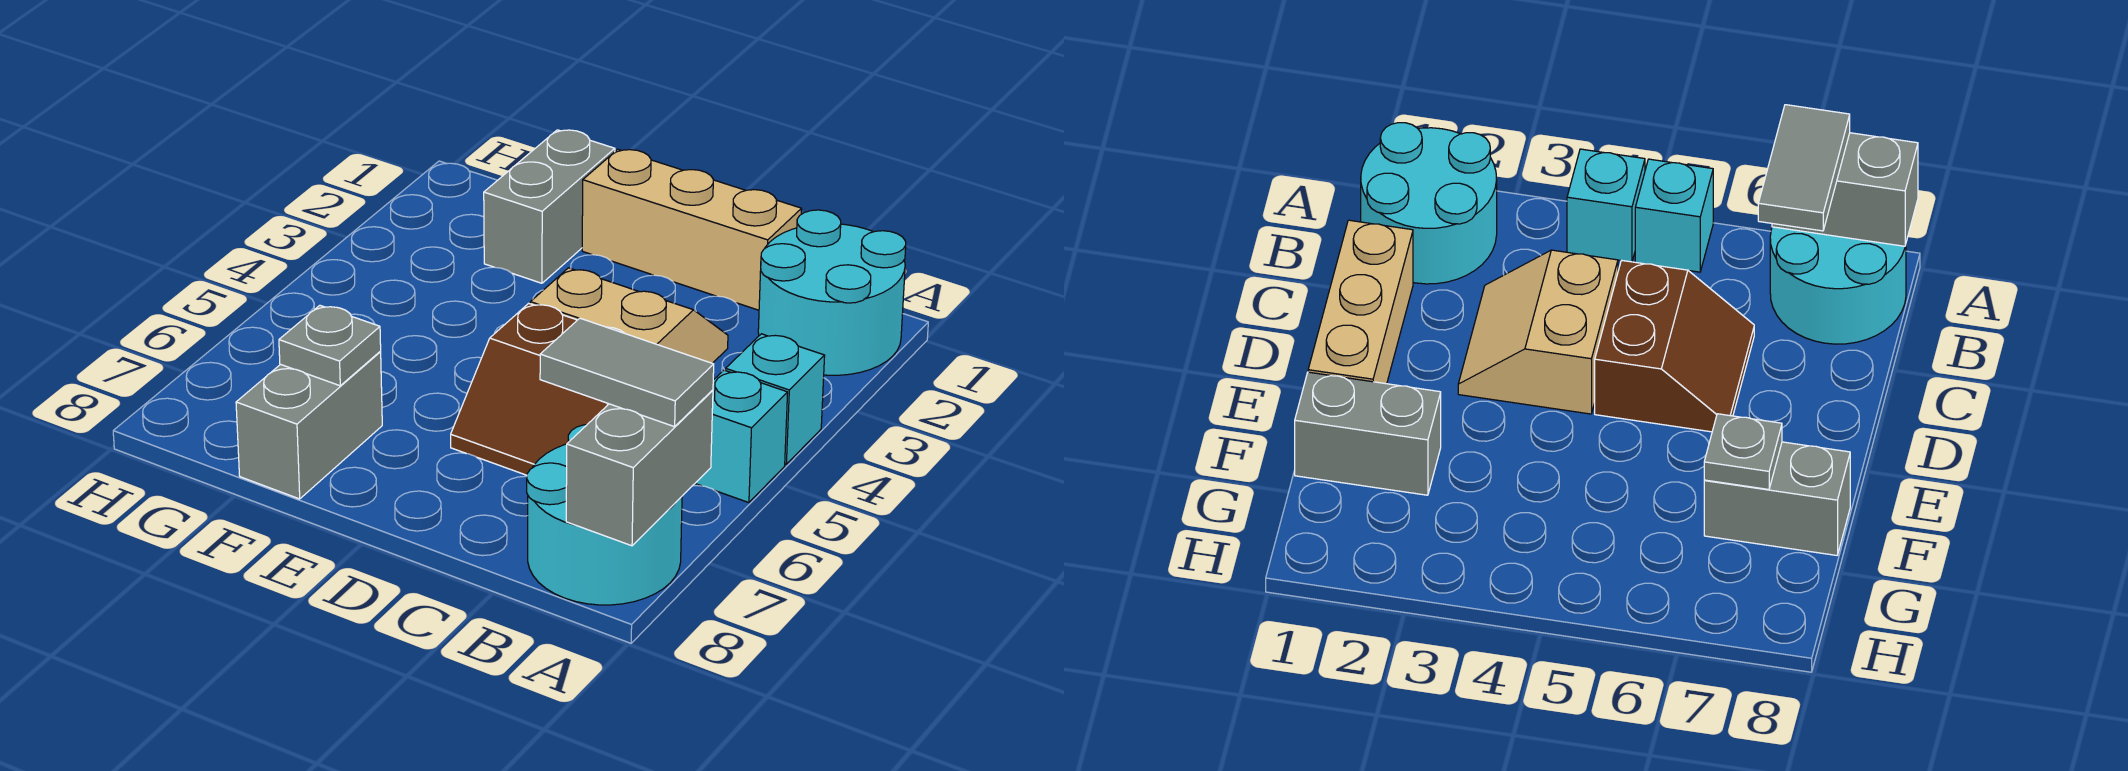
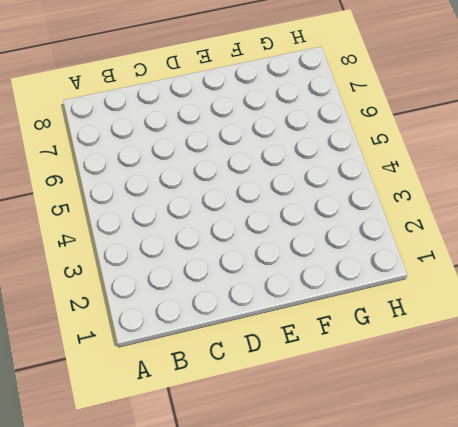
none -> cyan round brick A1:B2 level 1
none -> cyan brick A4 level 1
none -> cyan brick A5 level 1

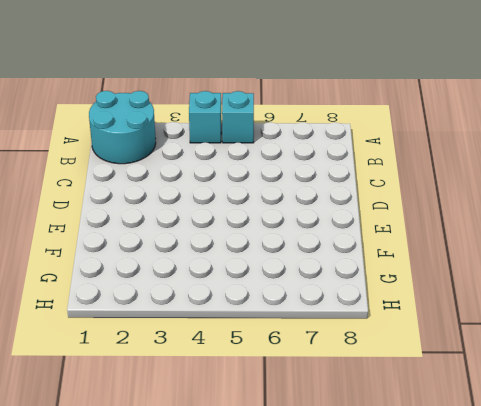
none -> cyan round brick A7:B8 level 1
none -> tan brick C1:E1 level 1
none -> tan slope C3:D4 level 1 top 4

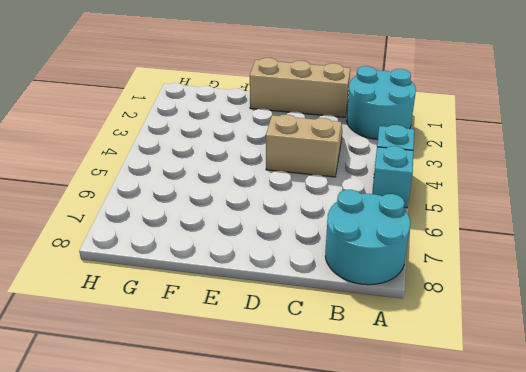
none -> brown slope C5:D6 level 1 top 5
none -> grey brick F1:F2 level 1
none -> grey brick F7:F8 level 1

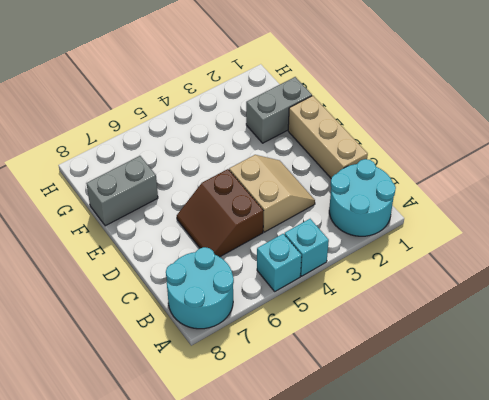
none -> grey brick A7:A8 level 2
none -> grey plate F7 level 2
none -> grey tile A7:B7 level 3

